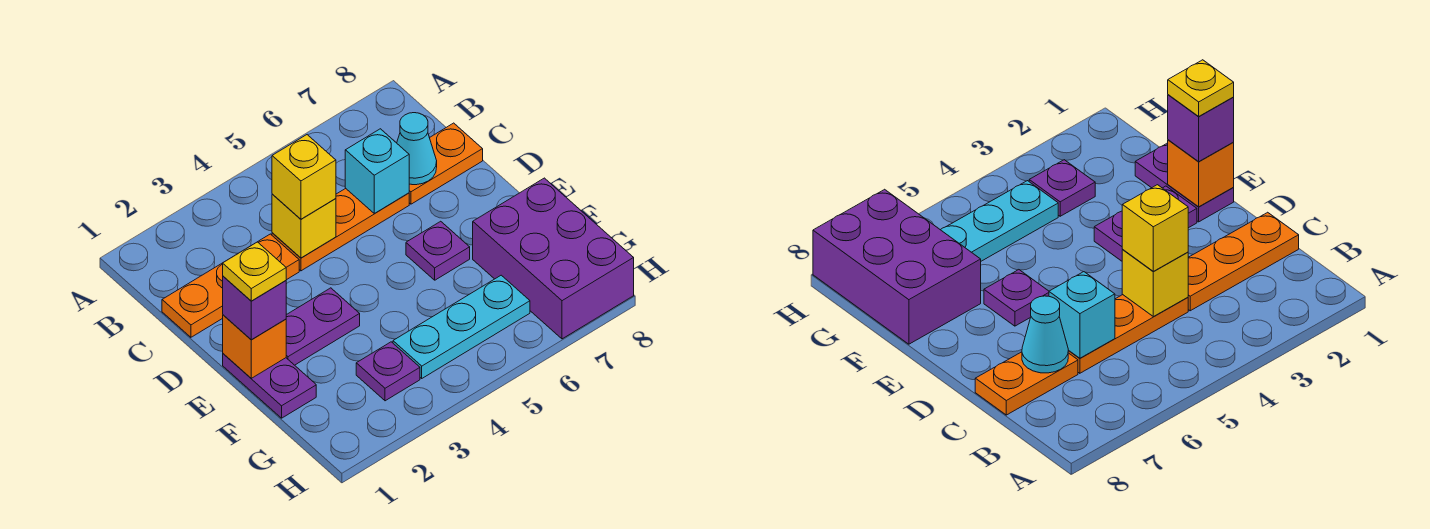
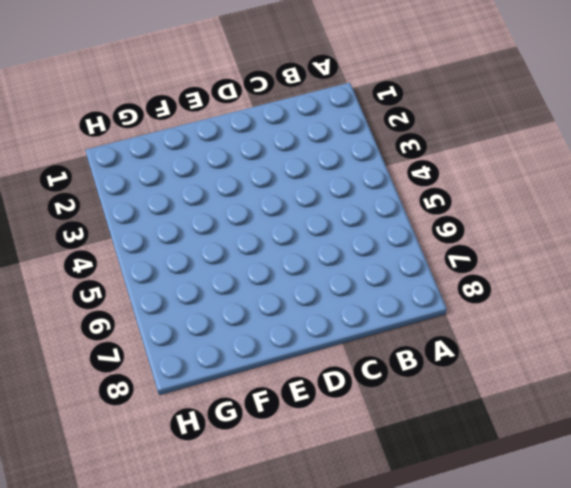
none -> orange plate C1:C3 level 1
none -> orange plate C4:C6 level 1
none -> orange plate C7:C8 level 1

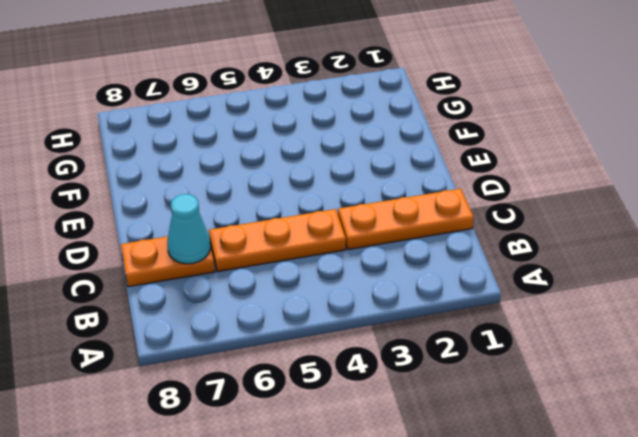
none -> purple plate E1:F1 level 1
none -> purple plate E2:E3 level 1
none -> purple plate E6 level 1

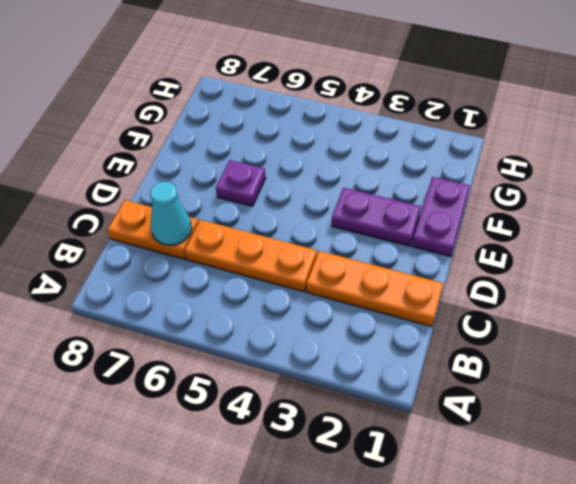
none -> purple brick F7:H8 level 1
none -> purple plate G3 level 1
none -> cyan plate G4:G6 level 1

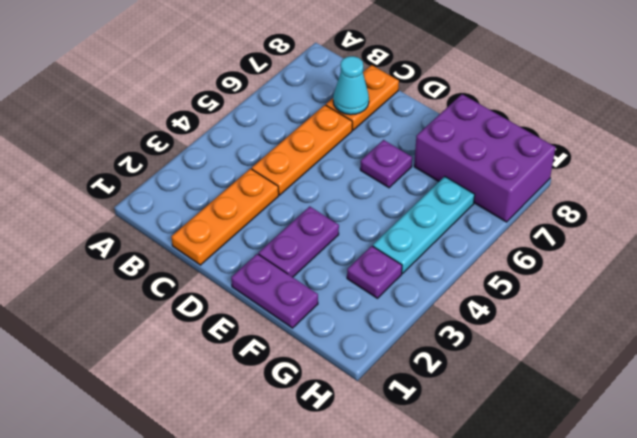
none -> yellow brick C4 level 2
none -> cyan brick C6 level 2
none -> orange brick E1 level 2

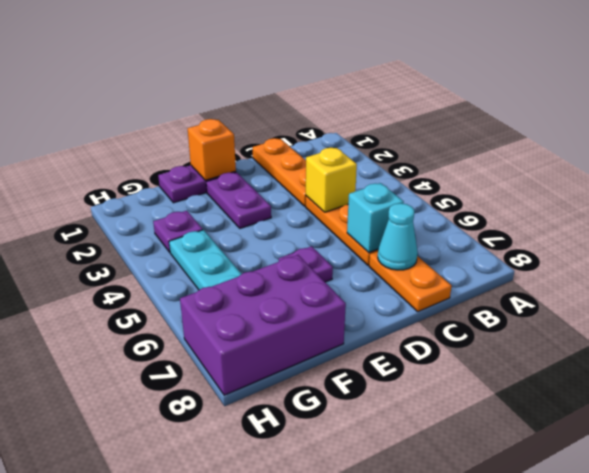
none -> yellow brick C4 level 3
none -> purple brick E1 level 3
none -> yellow plate E1 level 4

